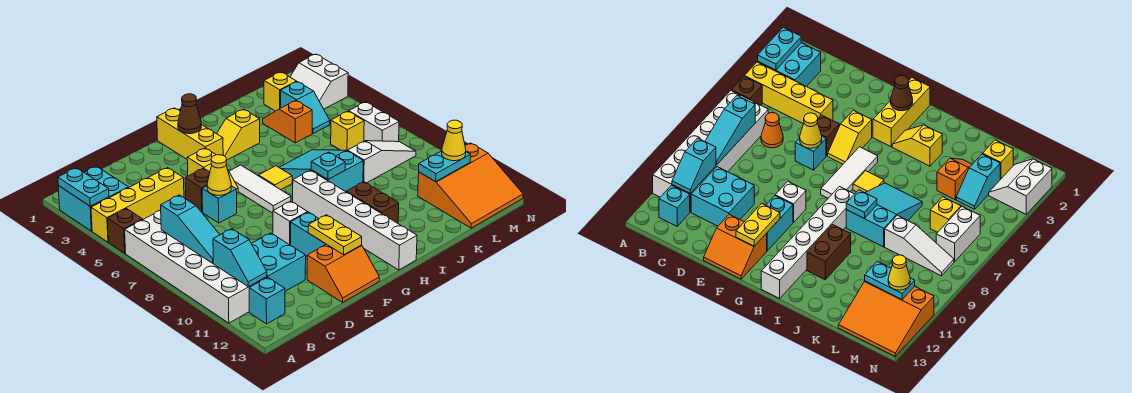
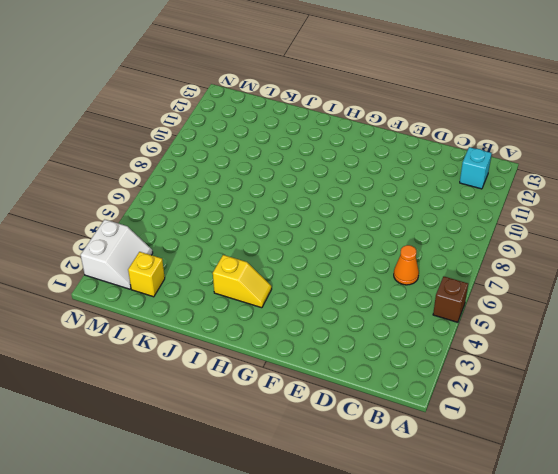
none -> cyan brick A2:B3 level 1
none -> yellow brick A4:D4 level 1
none -> white brick A6:B11 level 1
none -> cyan brick C10:D11 level 1

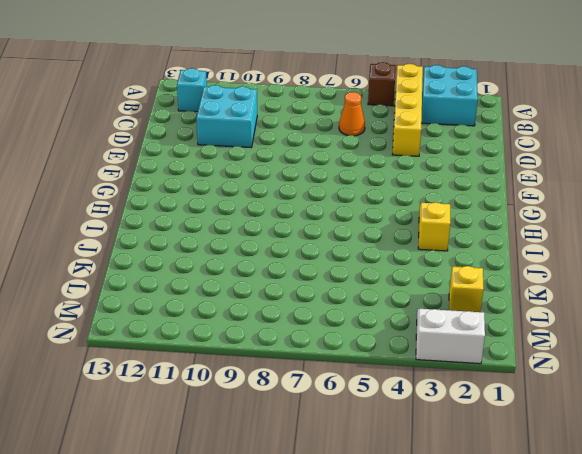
none -> white brick A6:B11 level 1
none -> brown brick E5 level 1
none -> cyan brick E6 level 1
none -> orange slope E12:F13 level 1 top 12

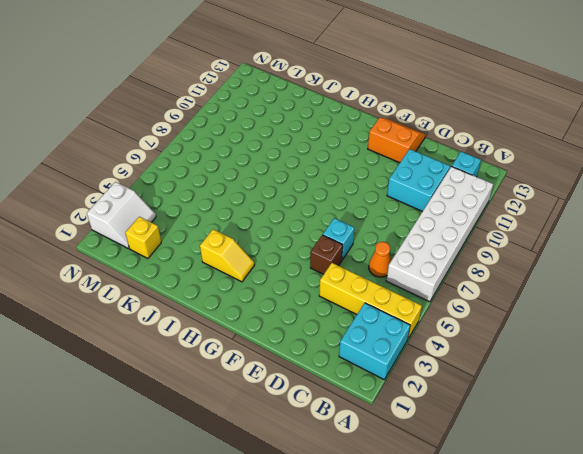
none -> brown brick A5 level 1
none -> yellow slope F4:F5 level 1 top 4
none -> white brick F9 level 1
none -> cyan brick F10:F11 level 1

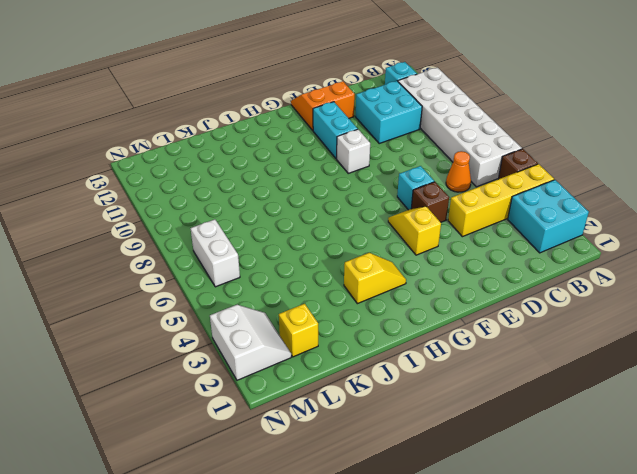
none -> yellow brick G1:G3 level 1
none -> white tile G5:G7 level 1
none -> yellow tile H6 level 1
none -> white brick H8:H13 level 1

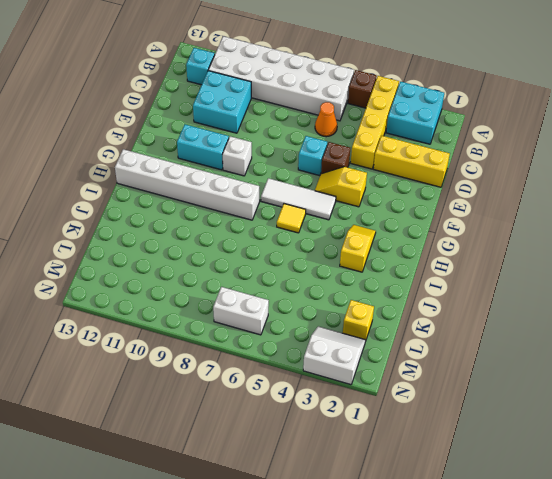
yellow brick D1:D3 level 1 -> yellow brick G1:G3 level 1
none -> orange slope E12:F13 level 1 top 12
none -> cyan slope I6:J8 level 1 top 8
none -> brown brick I10:I11 level 1
none -> orange slope K3:K4 level 1 top 4

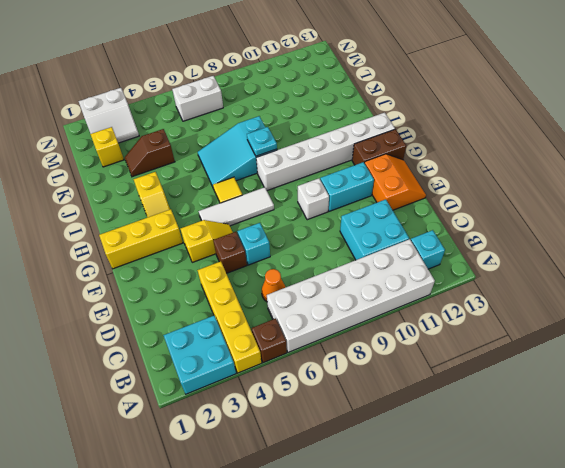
brown brick G12:G13 level 1 -> brown brick I10:I11 level 1
brown slope K3:K4 level 1 top 4 -> orange slope K3:K4 level 1 top 4
none -> white slope K8:M8 level 1 top K
none -> cyan slope L3:L4 level 1 top 3
none -> yellow brick L6 level 1
none -> orange slope L11:N13 level 1 top 11

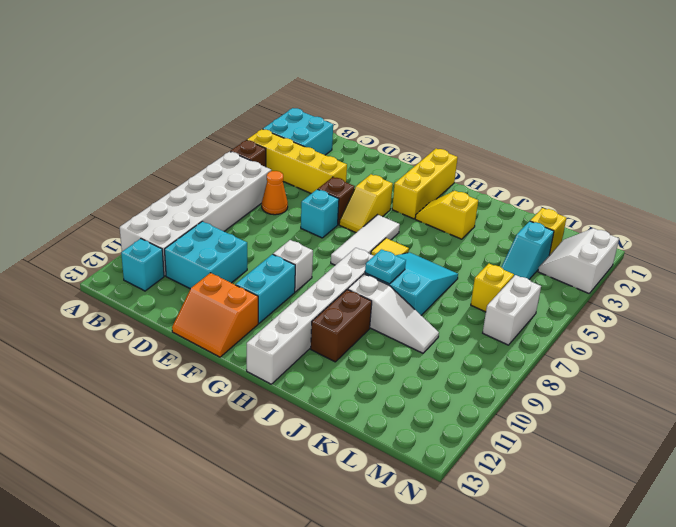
white slope I9:K9 level 1 top I -> white slope K8:M8 level 1 top K
none -> orange slope K3:K4 level 1 top 4
none -> orange slope L11:N13 level 1 top 11
none -> cyan plate A2:A3 level 2
none -> cyan slope B7:B9 level 2 top 7

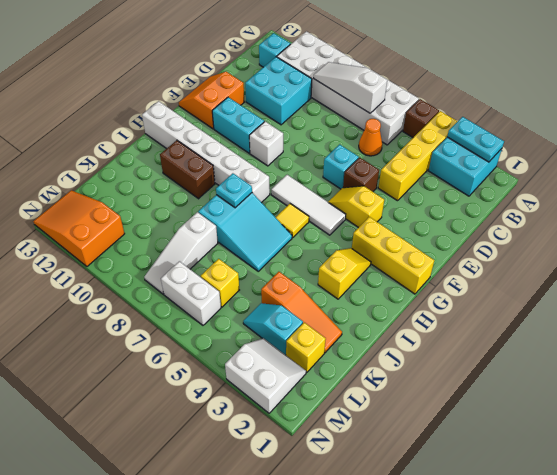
white slope B7:B9 level 2 top 7 -> cyan slope B7:B9 level 2 top 7
orange slope K2:K4 level 1 top 4 -> orange slope K3:K4 level 1 top 4
orange slope M11:N13 level 1 top 11 -> orange slope L11:N13 level 1 top 11
none -> cyan slope B10:B11 level 2 top 10
none -> yellow cone E6 level 2
none -> yellow plate F11:F12 level 2
none -> brown cone G2 level 2

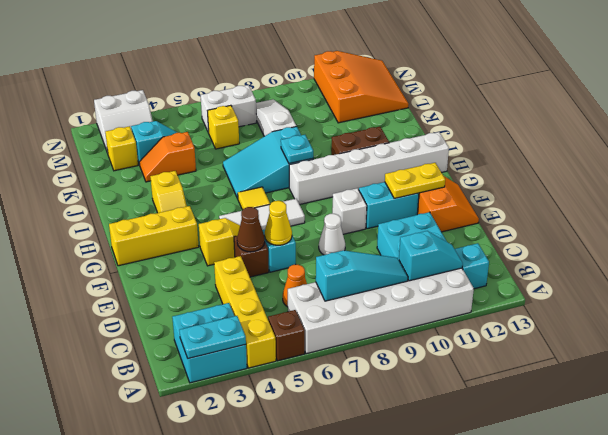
brown cone E5 level 2 -> brown cone G2 level 2
white cone E8 level 1 -> none
none -> cyan plate L11:M11 level 2
none -> yellow cone M11 level 3

